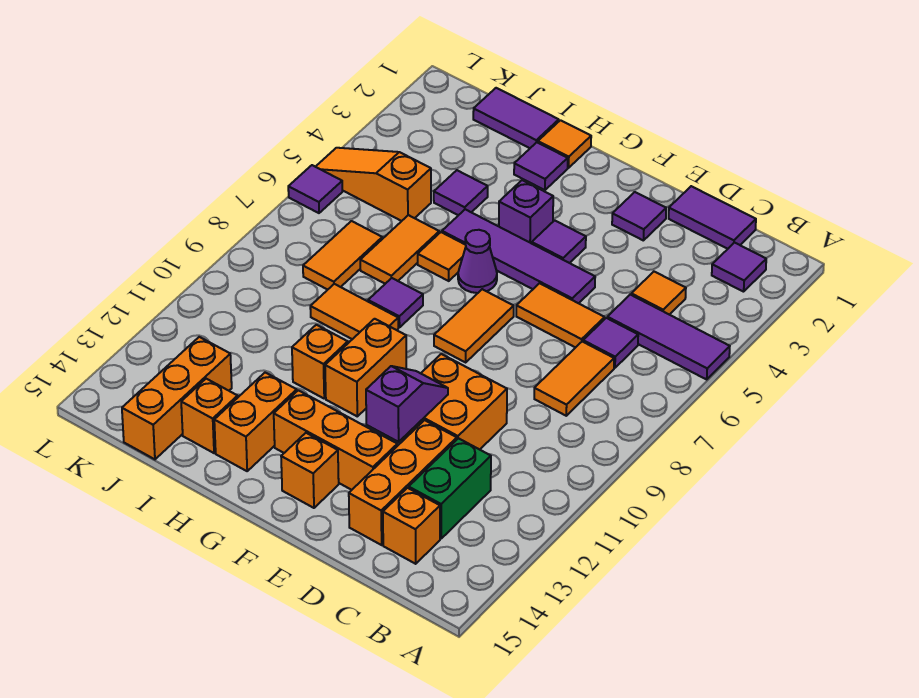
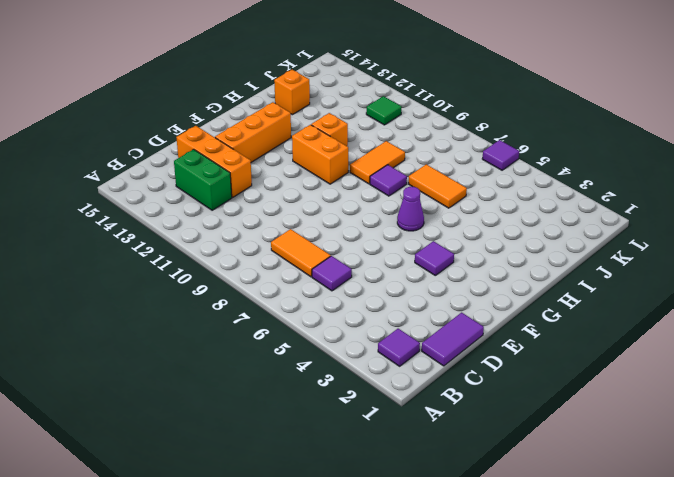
green tile K11 level 1 -> none
none -> purple tile A5:C5 level 1
none -> orange tile C4 level 1
none -> orange brick C14 level 1
none -> orange tile D6:E6 level 1

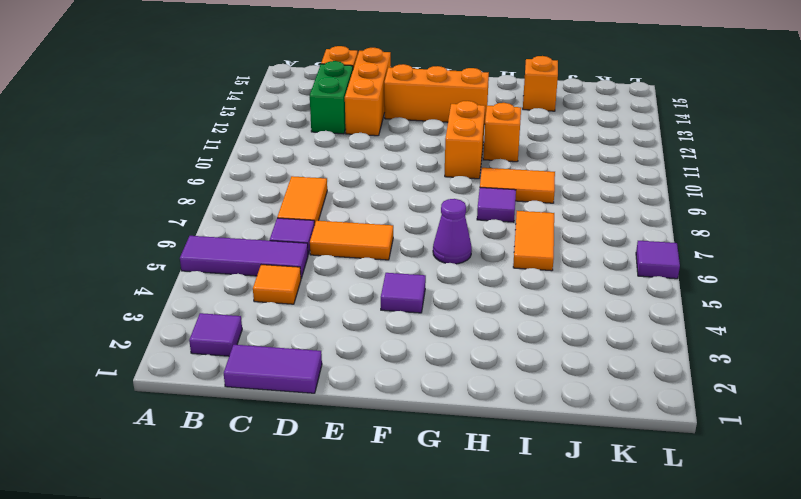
none -> orange brick D10:E11 level 1
none -> purple tile E2 level 1
none -> purple tile E5:H5 level 1
none -> orange tile F7:F8 level 1

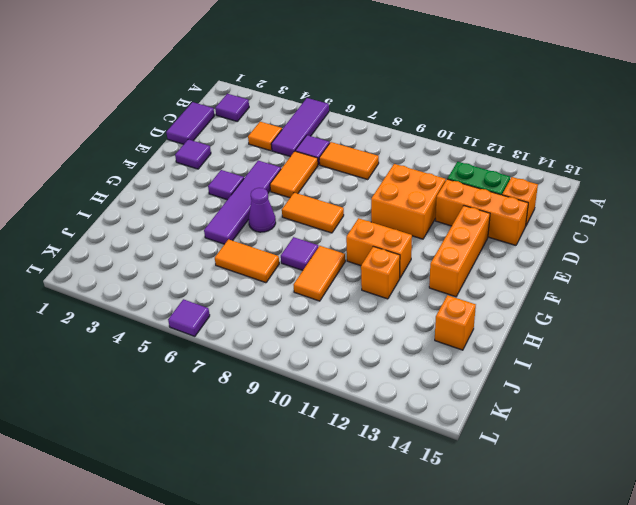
none -> orange brick F14 level 1
none -> purple brick G4 level 1
none -> orange tile H1 level 1
none -> purple tile H2 level 1

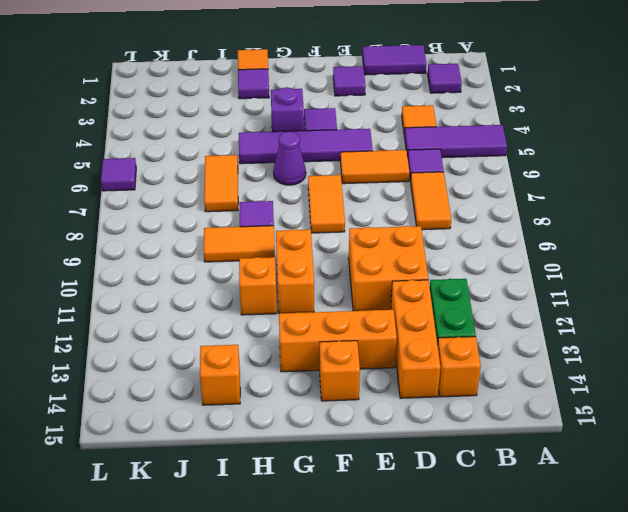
none -> orange tile H6 level 1
none -> orange brick H13:H14 level 1
none -> purple tile I1:J1 level 1
none -> purple tile I4 level 1

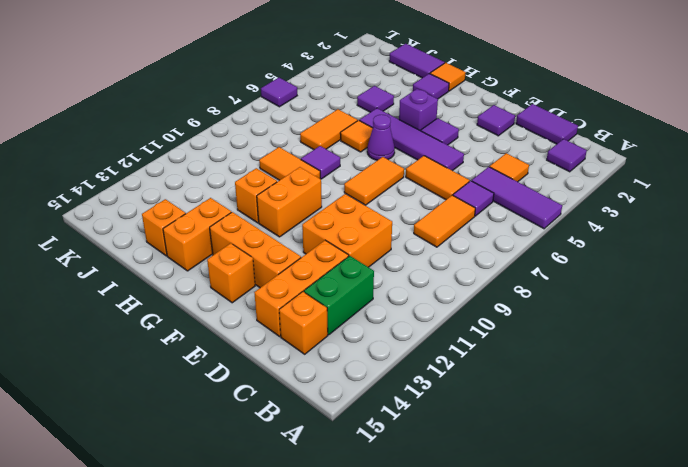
none -> orange slope J5:L5 level 1 top J
none -> orange tile J7:J8 level 1
none -> orange brick J13:J15 level 1
none -> purple slope E11:E12 level 2 top 12

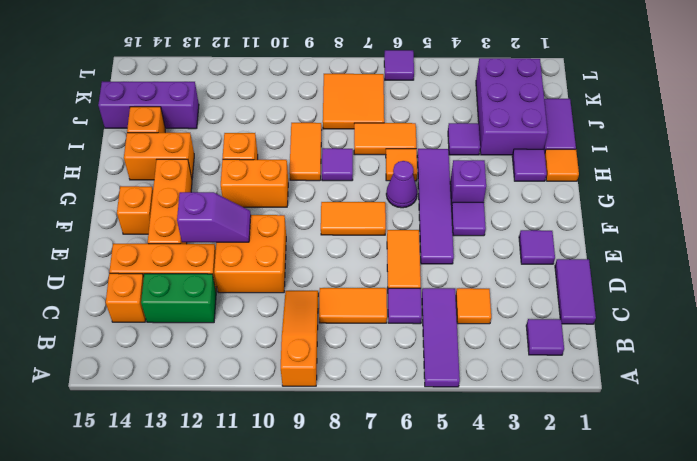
orange slope A9:C9 level 1 top A -> orange slope J5:L5 level 1 top J
purple brick I2:K3 level 1 -> none
orange tile J7:K8 level 1 -> orange tile J7:J8 level 1
purple brick J13:J15 level 1 -> orange brick J13:J15 level 1

